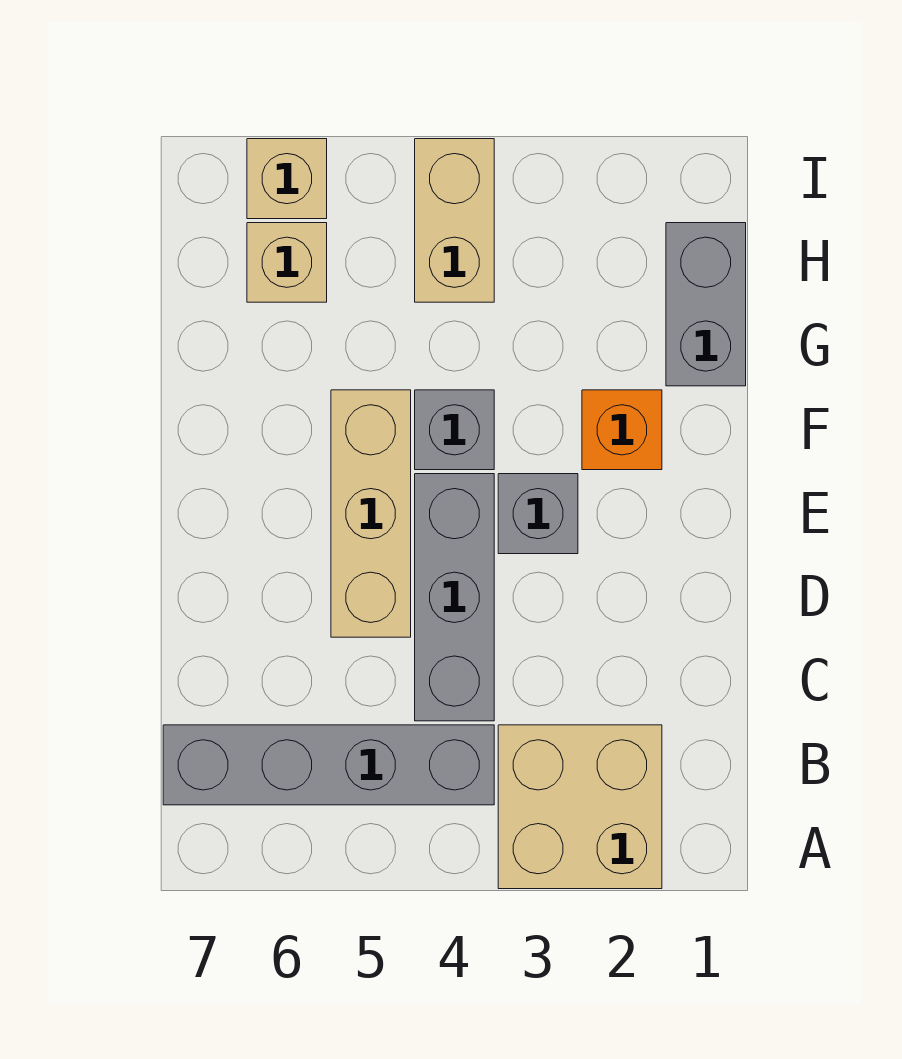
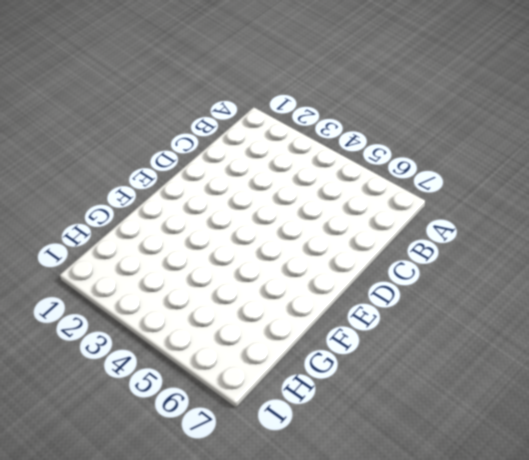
none -> tan brick A2:B3 level 1
none -> grey brick B4:B7 level 1

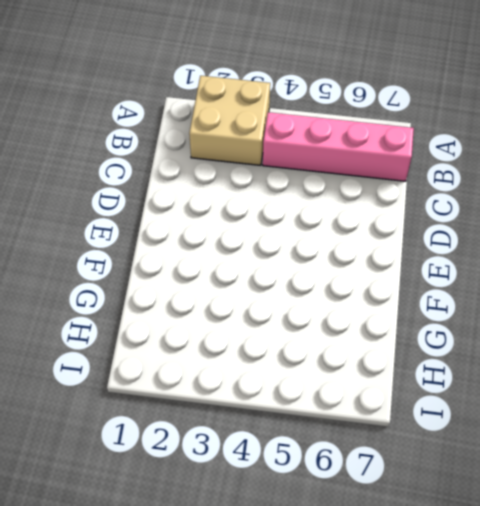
pink brick B4:B7 level 1 -> grey brick B4:B7 level 1
none -> grey brick C4:E4 level 1
none -> tan brick D5:F5 level 1

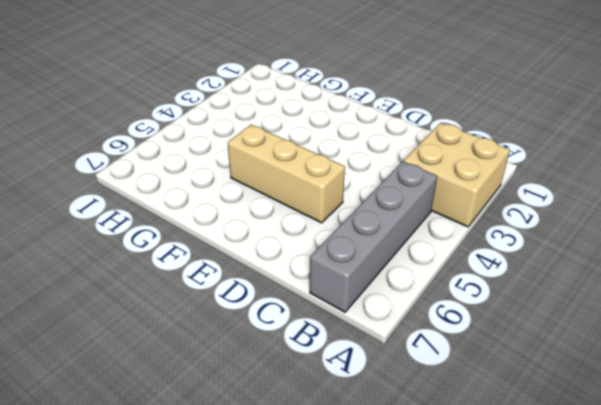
none -> grey brick C4:E4 level 1
none -> grey brick E3 level 1

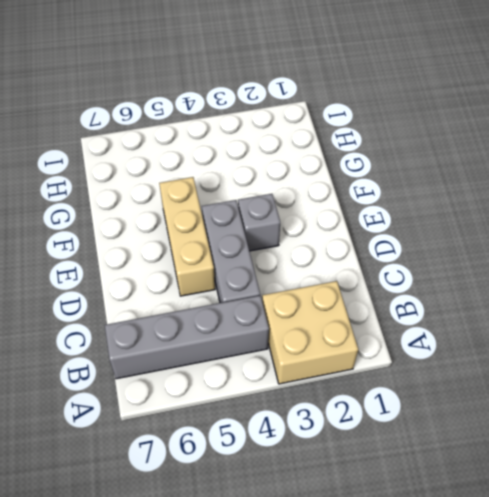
none -> orange brick F2 level 1
none -> grey brick F4 level 1

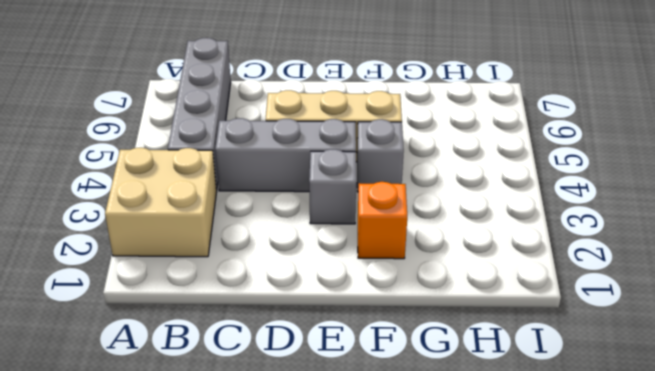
none -> grey brick G1:H1 level 1
none -> tan brick H4:I4 level 1

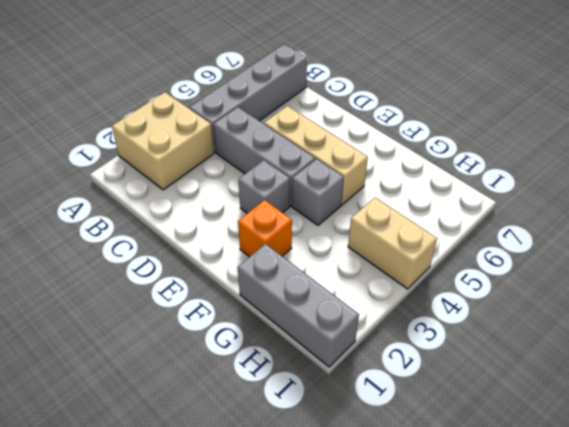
grey brick G1:I1 level 1 -> grey brick G1:H1 level 1
none -> tan brick H6 level 1
none -> tan brick I6 level 1

